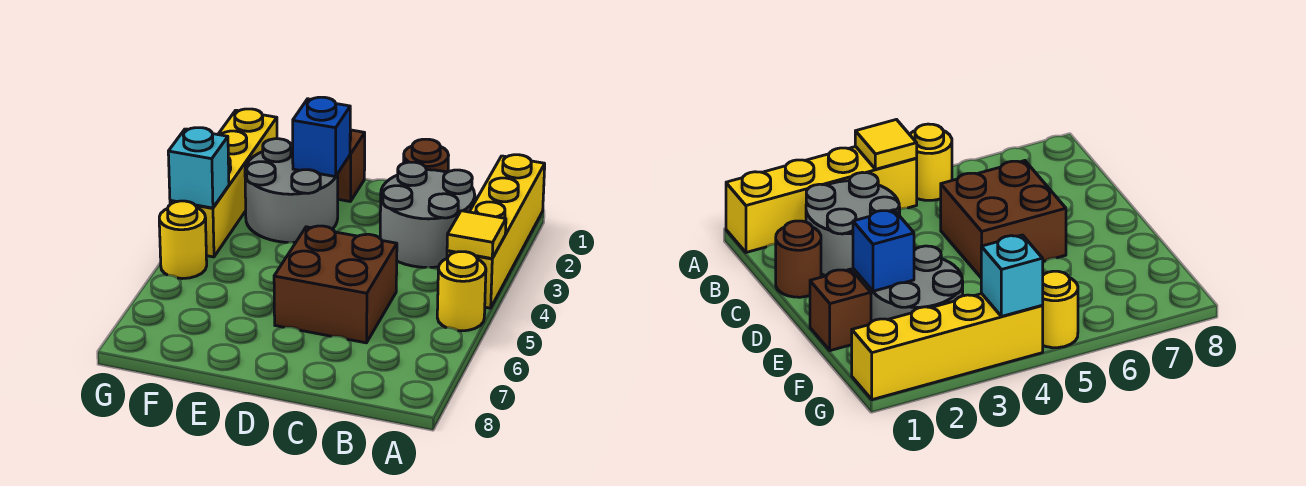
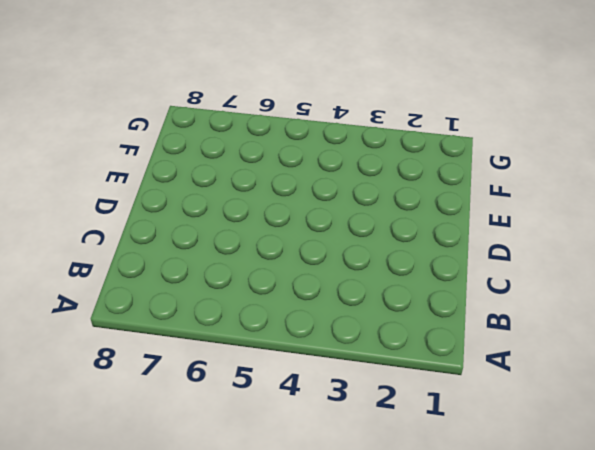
none -> yellow brick A1:A4 level 1
none -> yellow round brick A5 level 1
none -> grey round brick B2:C3 level 1

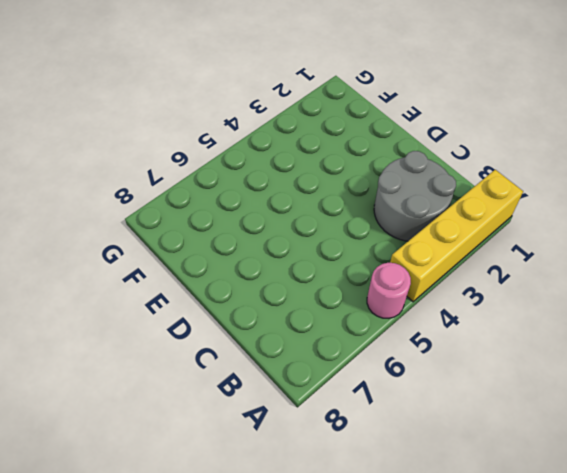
pink round brick A5 level 1 -> yellow round brick A5 level 1
none -> brown round brick C1 level 1
none -> brown brick C5:D6 level 1
none -> brown brick E1 level 1

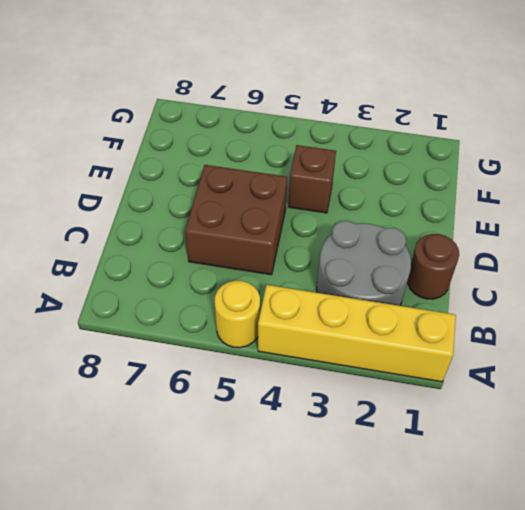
brown brick E4 level 1 -> brown brick E1 level 1
none -> grey round brick E2:F3 level 1
none -> yellow brick G1:G4 level 1
none -> yellow round brick G5 level 1

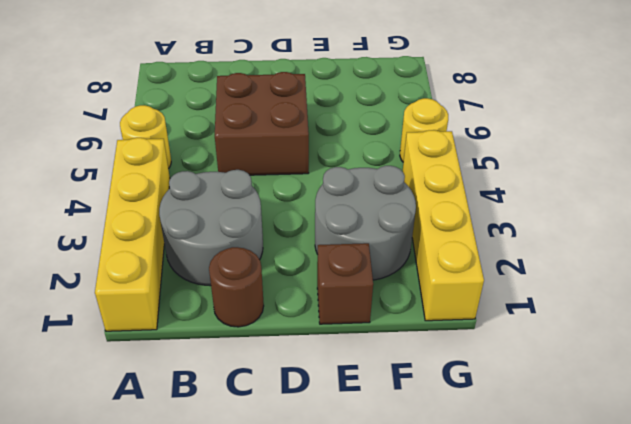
none -> yellow tile A4 level 2
none -> blue brick E2 level 2
none -> cyan brick G4 level 2

